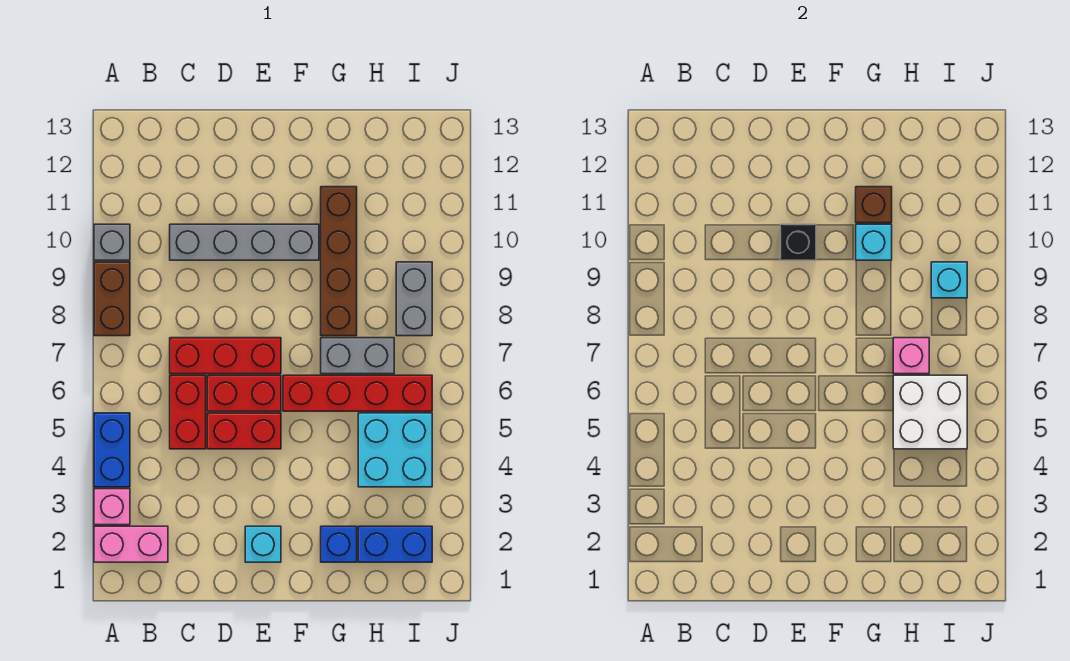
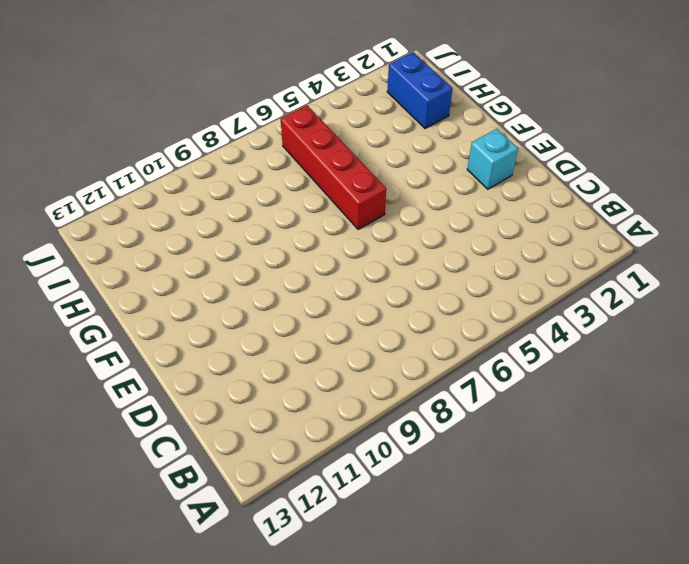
none -> pink brick A2:B2 level 1
none -> pink brick A3 level 1
none -> blue brick A4:A5 level 1

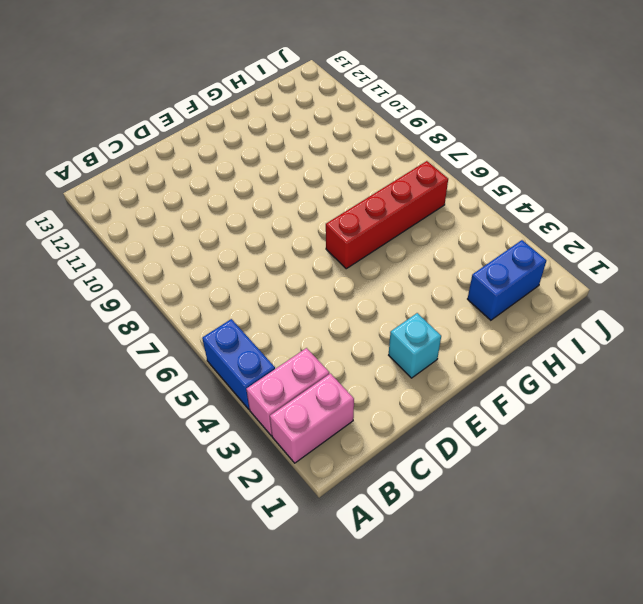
pink brick A3:B3 level 1 -> pink brick A3 level 1
none -> brown brick A8:A9 level 1
none -> grey brick A10 level 1
none -> red brick C5:C6 level 1

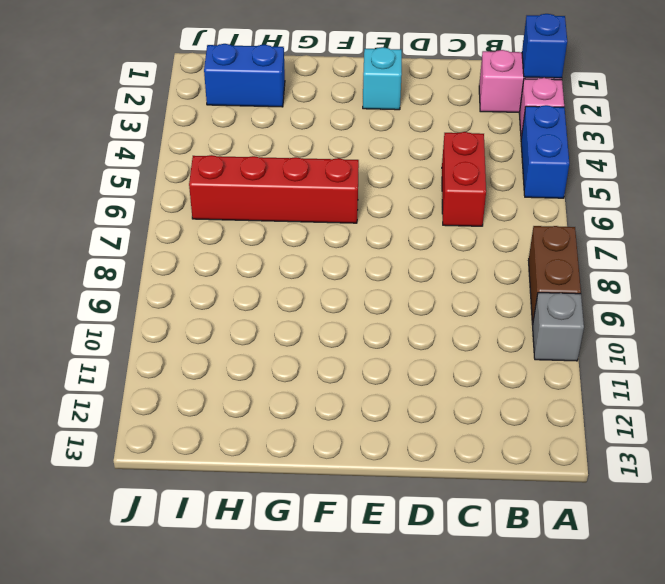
blue brick A2 level 2 -> blue brick G2 level 1
none -> red brick C7:E7 level 1
none -> grey brick C10:F10 level 1
none -> red brick D5:E5 level 1

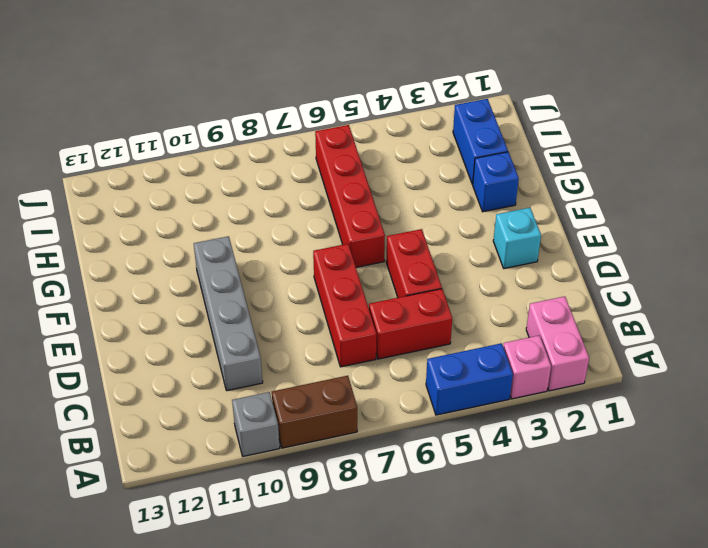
none -> red brick D6:E6 level 1
none -> grey brick G7:H7 level 1
none -> brown brick G8:G11 level 1

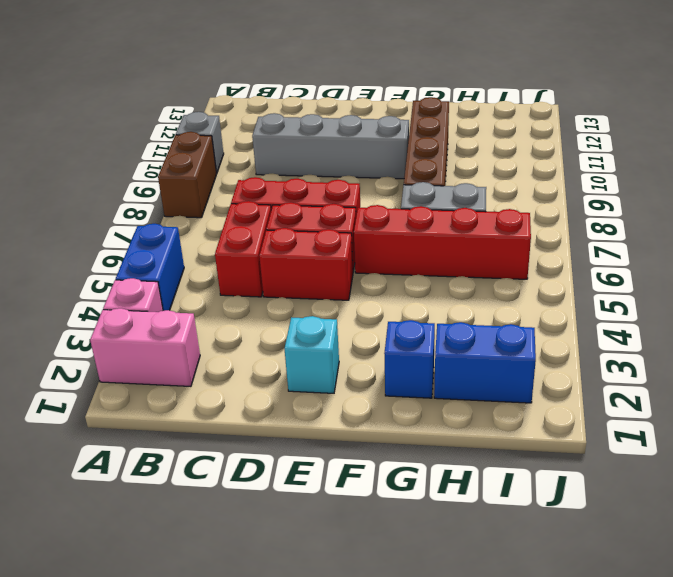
none -> cyan brick H4:I5 level 1
none -> grey brick I8:I9 level 1
none -> black brick E10 level 2

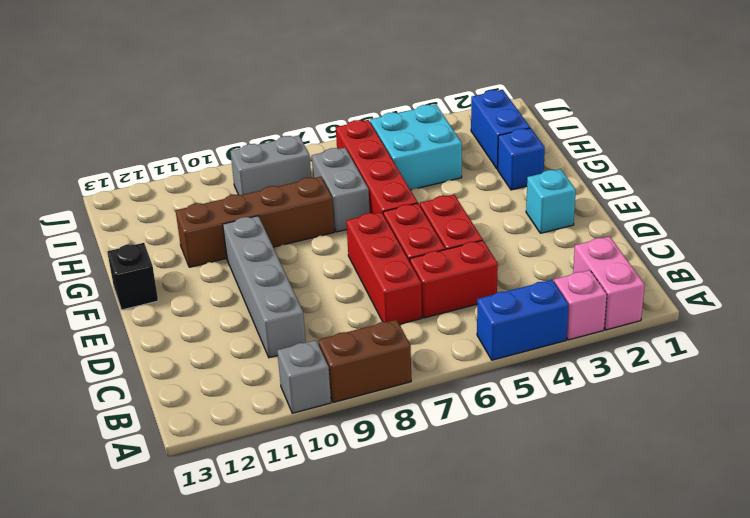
black brick F13 level 1 -> black brick E10 level 2
none -> cyan brick G10 level 2
none -> brown brick G11 level 2
none -> white brick H5:I6 level 2

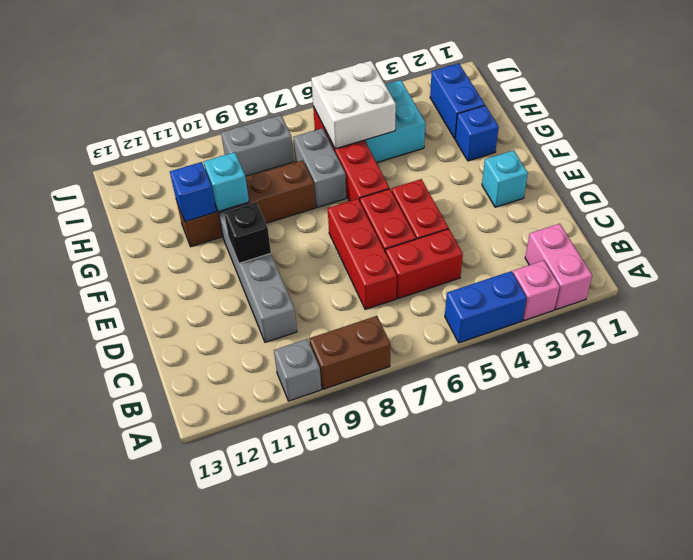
blue brick G11 level 2 -> brown brick G11 level 2
none -> pink brick H7 level 2
none -> cyan brick I9 level 2

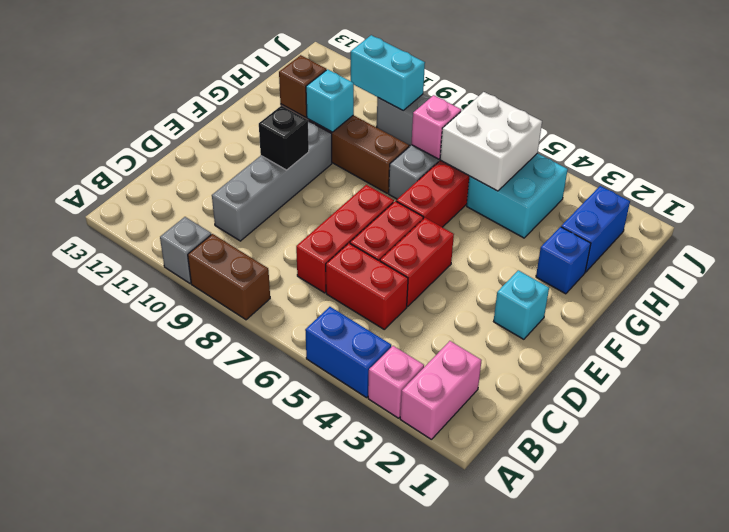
cyan brick I9:I10 level 2 -> cyan brick I9 level 2

